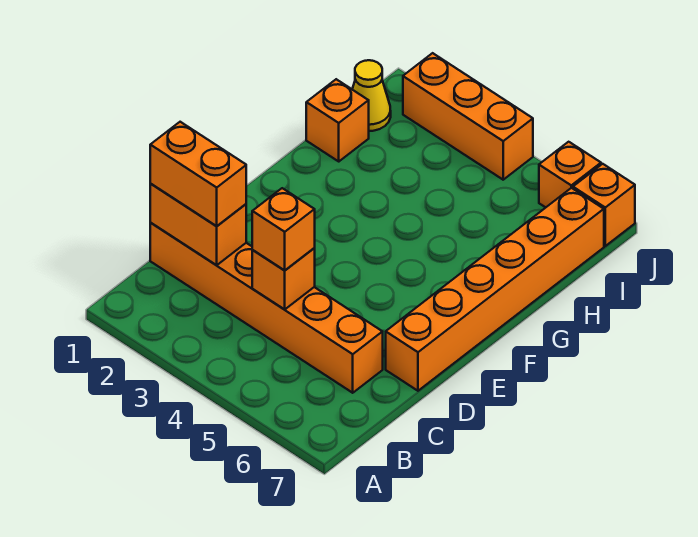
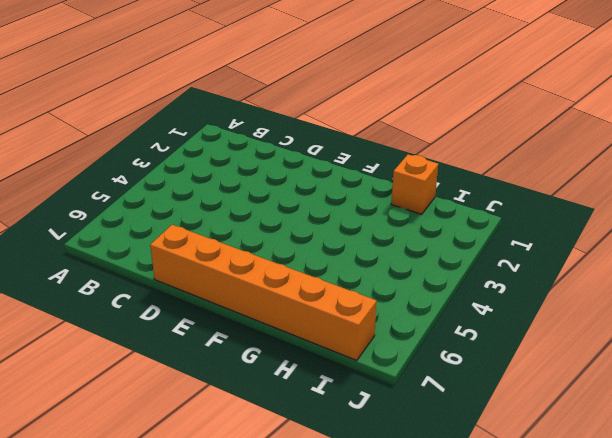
none -> orange brick C1:C6 level 1
none -> yellow cone I1 level 1

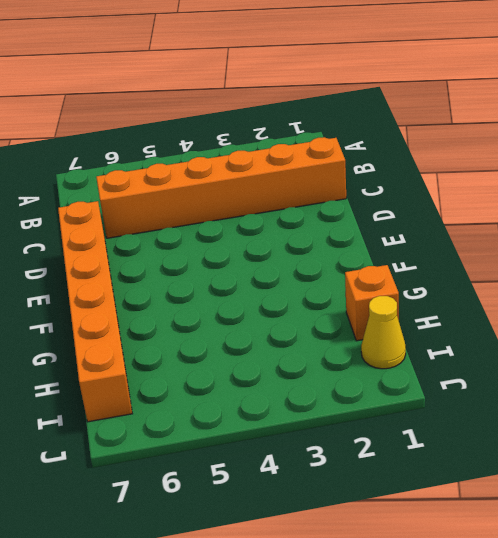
none -> orange brick J2:J4 level 1
none -> orange brick J6 level 1

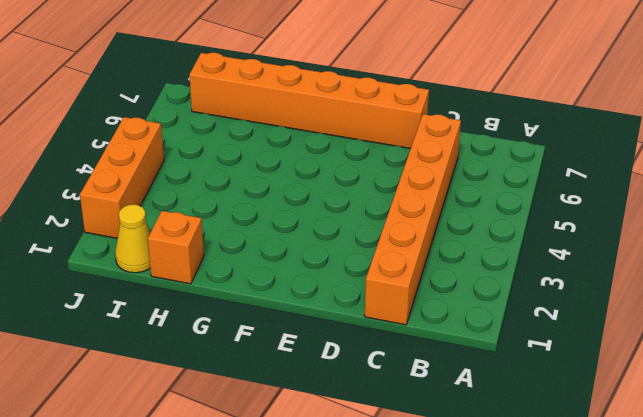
none -> orange brick J6 level 1
none -> orange brick J7 level 1

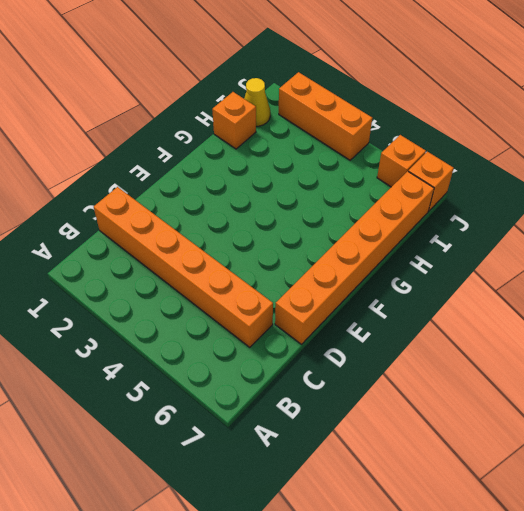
none -> orange brick C1:C2 level 2
none -> orange brick C4 level 2

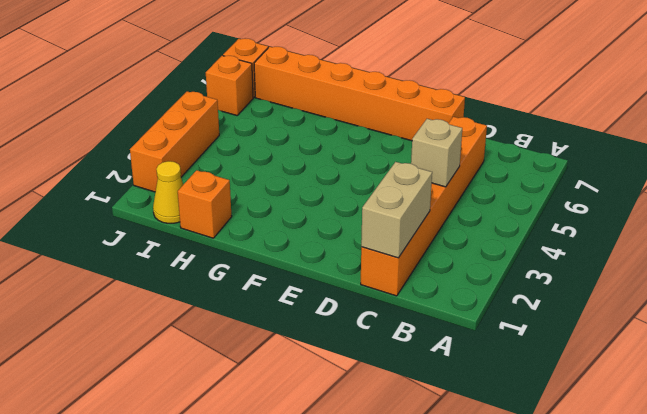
tan brick C1:C2 level 2 -> orange brick C1:C2 level 2
tan brick C4 level 2 -> orange brick C4 level 2
none -> orange brick C1:C2 level 3
none -> orange brick C4 level 3

